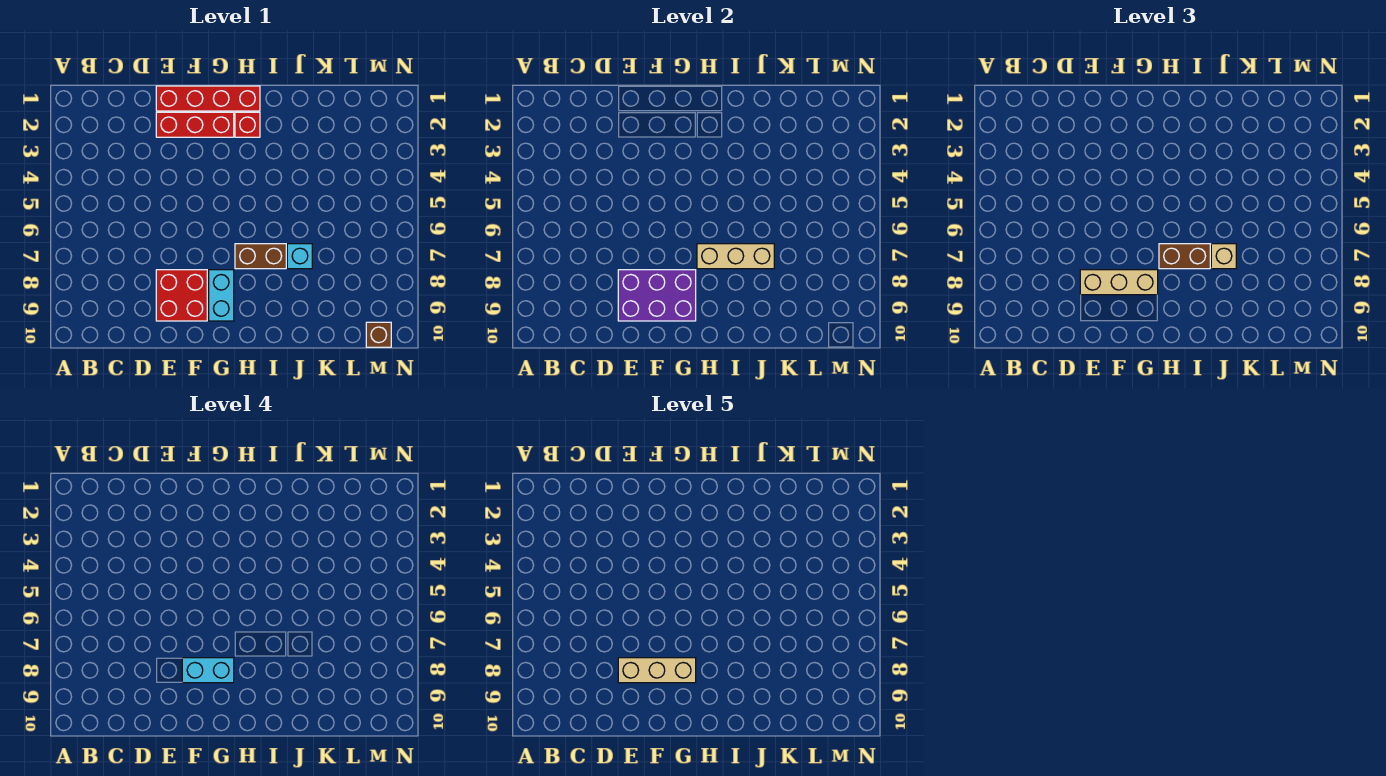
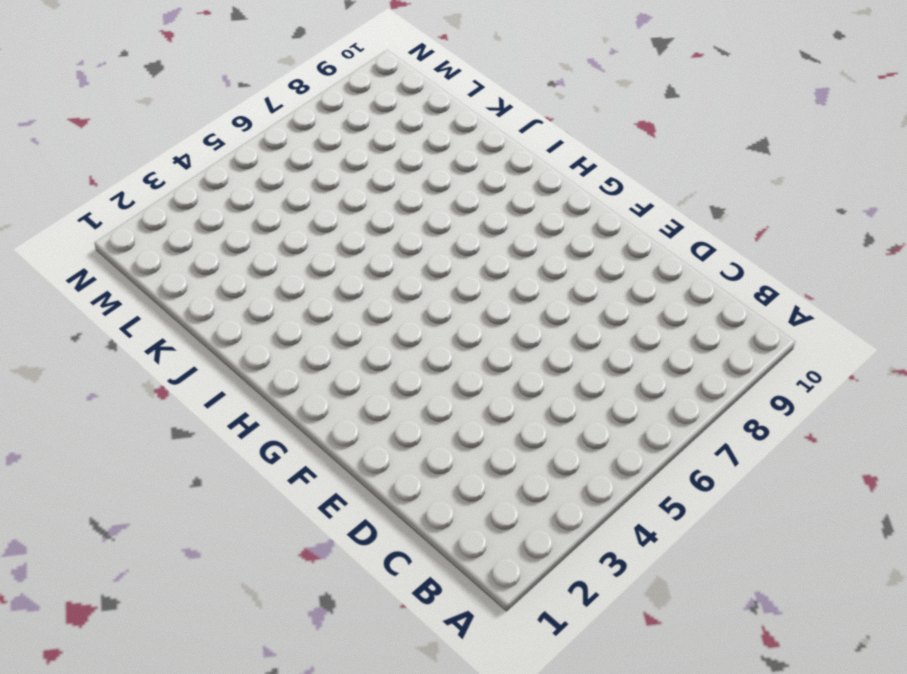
none -> red brick E1:H1 level 1
none -> red brick E2:G2 level 1
none -> red brick E8:F9 level 1

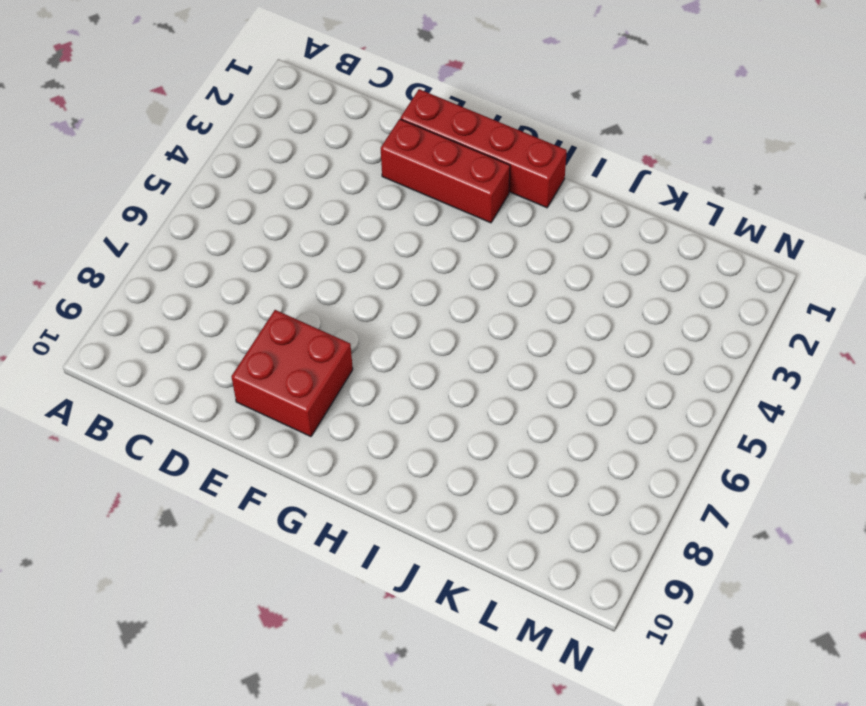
none -> cyan brick G8:G9 level 1
none -> red brick H2 level 1
none -> brown brick H7:I7 level 1

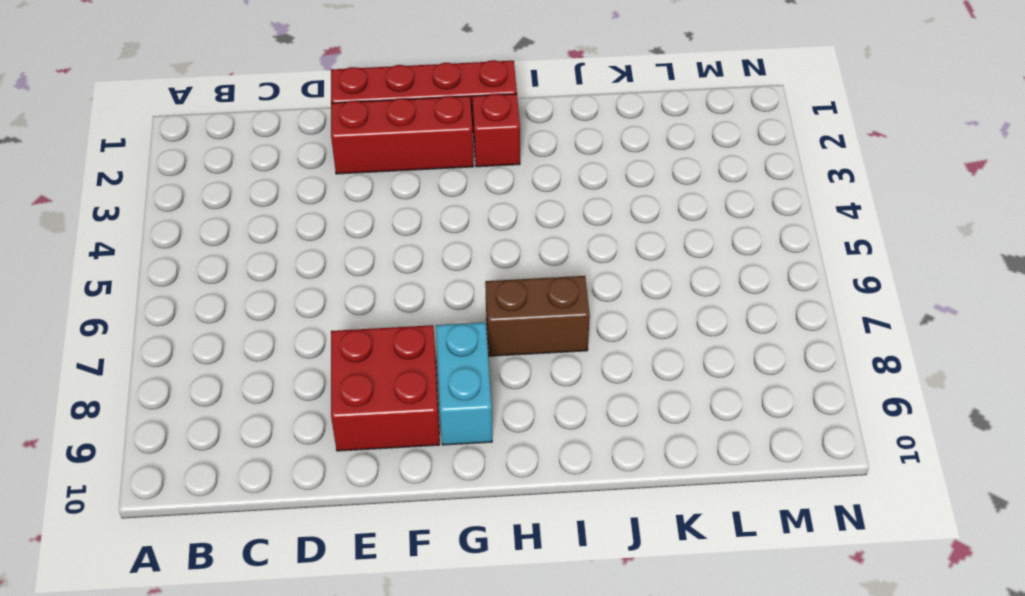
none -> cyan brick J7 level 1
none -> brown brick M10 level 1
none -> purple brick E8:G9 level 2

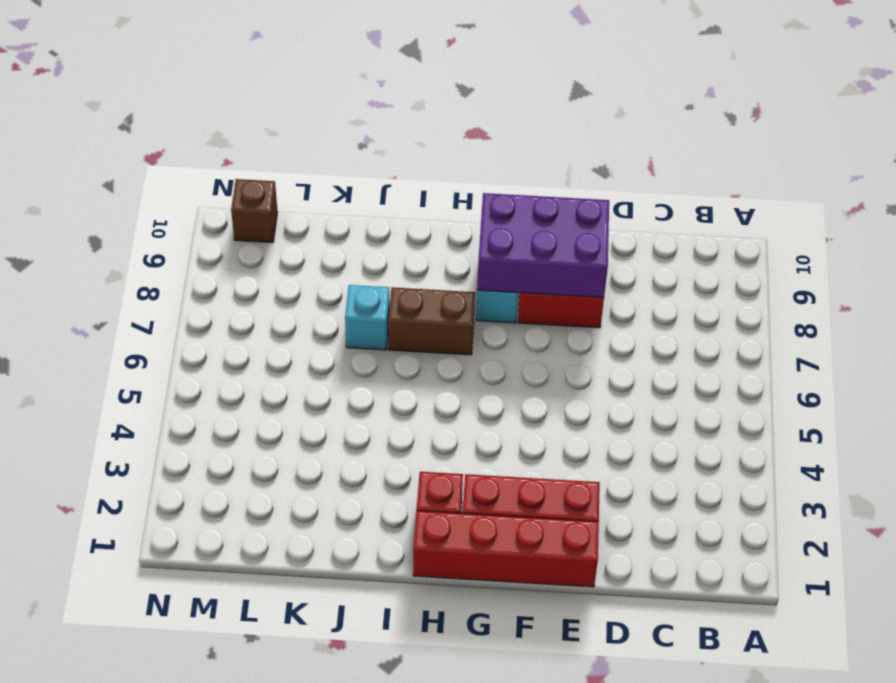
none -> tan brick H7:J7 level 2
none -> tan brick E8:G8 level 3
none -> brown brick H7:I7 level 3

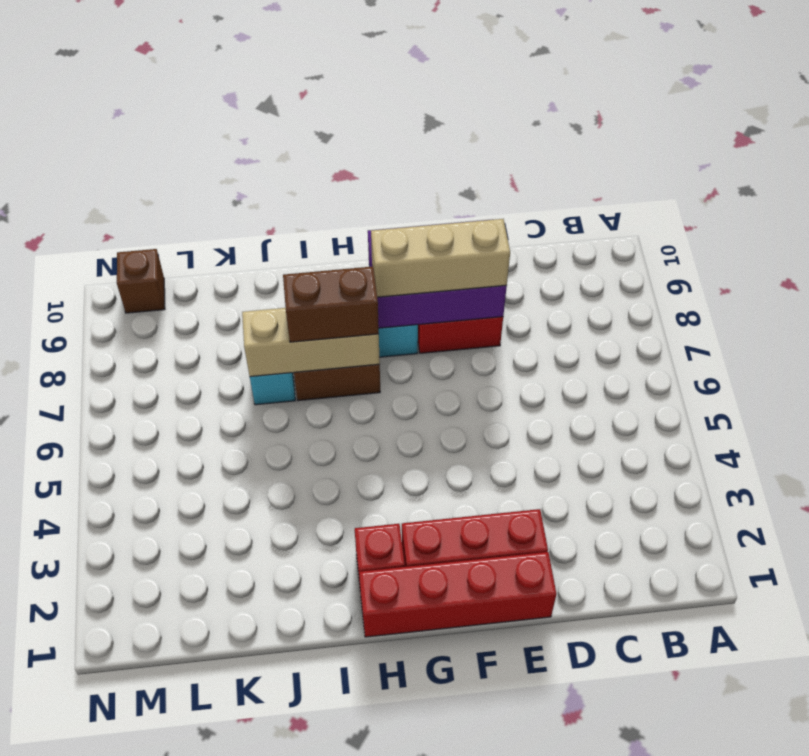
none -> tan brick J7 level 3
none -> cyan brick F8:G8 level 4
none -> tan brick E8:G8 level 5

